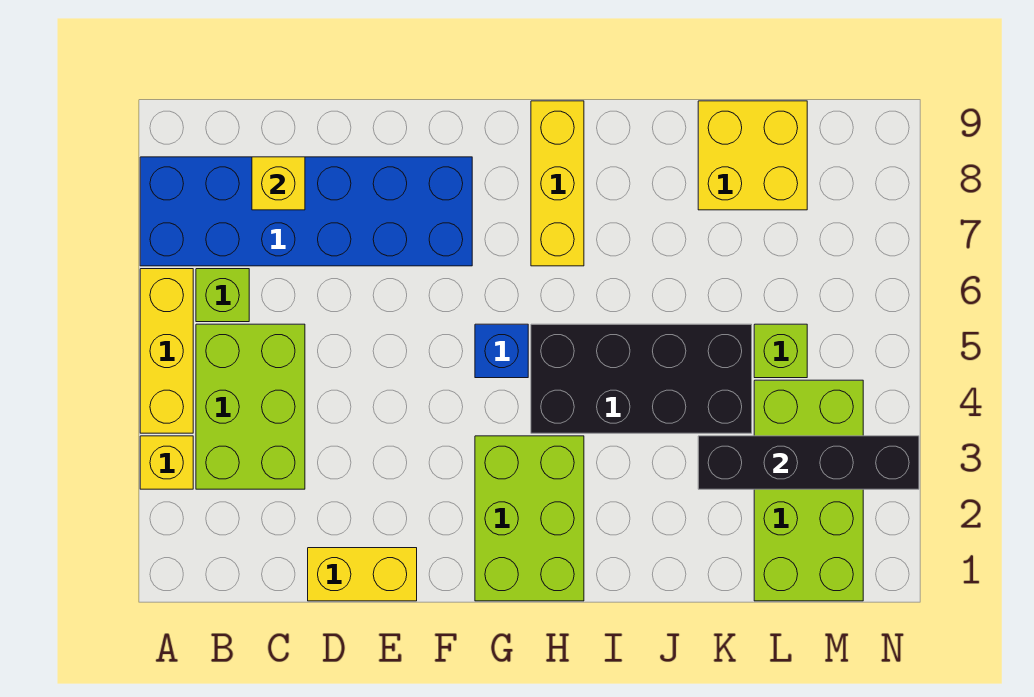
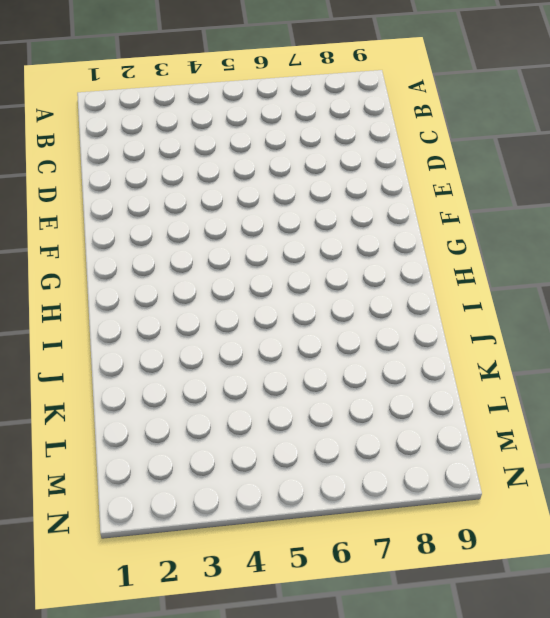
none -> yellow brick A3 level 1
none -> yellow brick A4:A6 level 1
none -> blue brick A7:F8 level 1

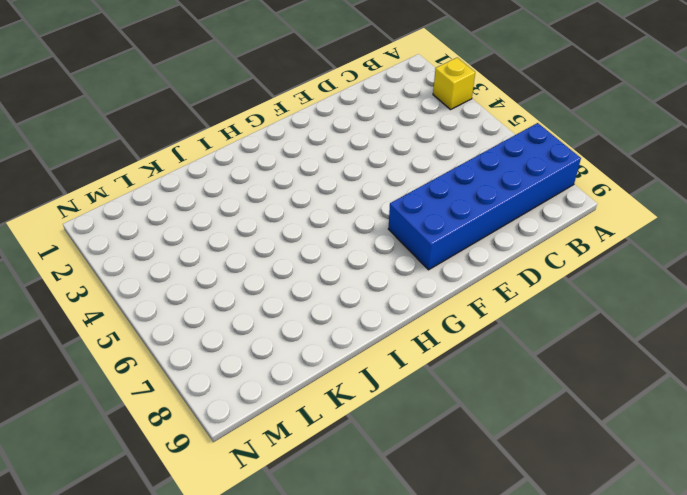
none -> yellow brick A4:A6 level 1
none -> lime brick B3:C5 level 1
none -> lime brick B6 level 1

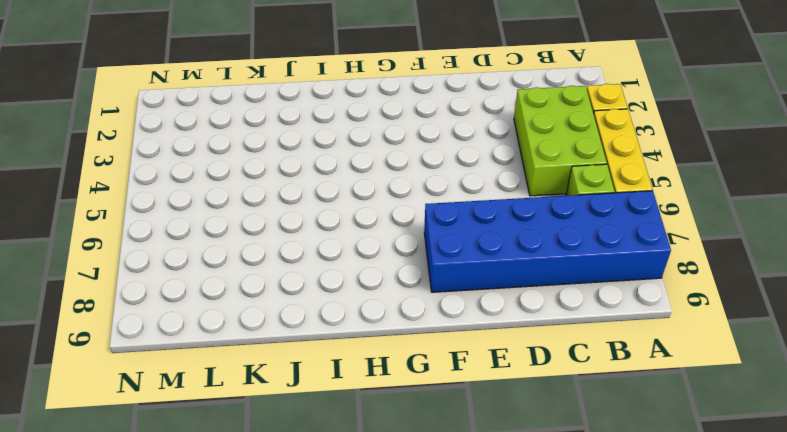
none -> yellow brick D1:E1 level 1
none -> lime brick G1:H3 level 1
none -> blue brick G5 level 1

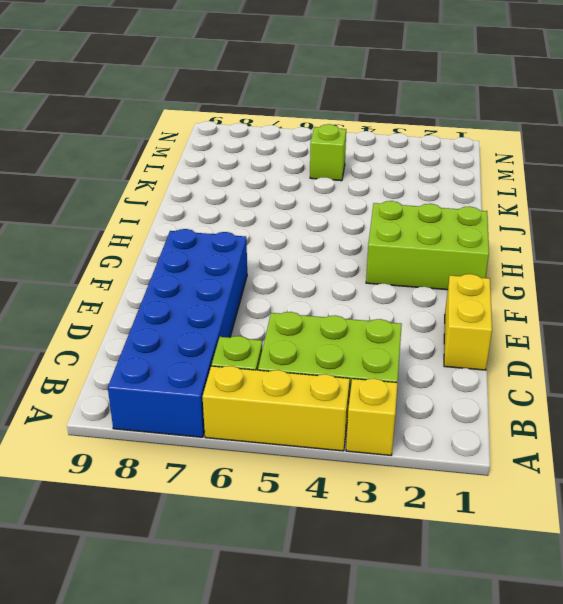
none -> blue brick G5 level 1
none -> black brick H4:K5 level 1
none -> yellow brick H7:H9 level 1

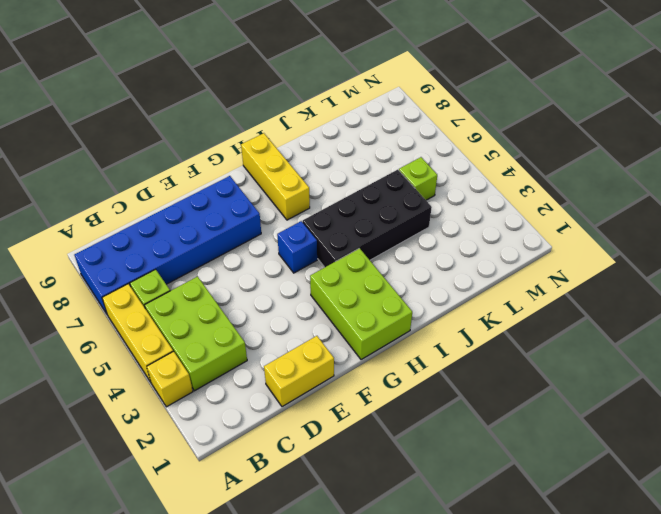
none -> yellow brick K8:L9 level 1
none -> lime brick L1:M4 level 1
none -> yellow brick C8 level 2

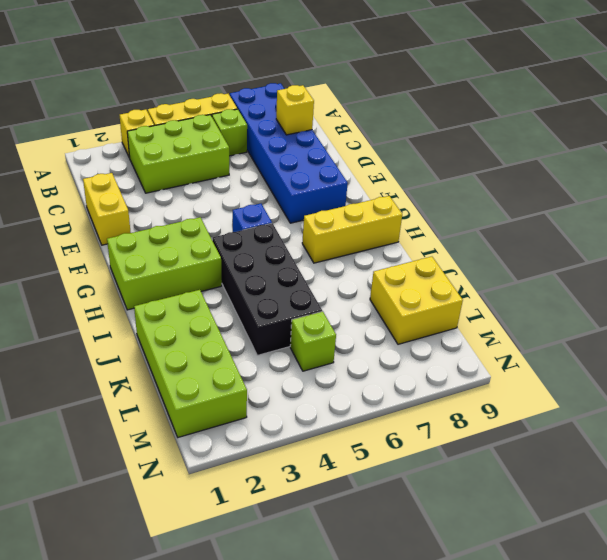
lime brick J1:M2 level 1 -> lime brick L1:M4 level 1
none -> black brick K3:N3 level 2

